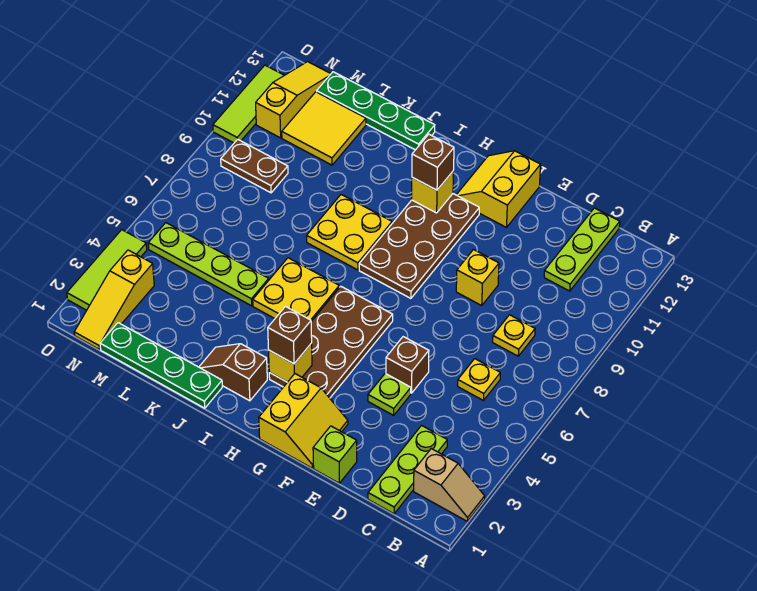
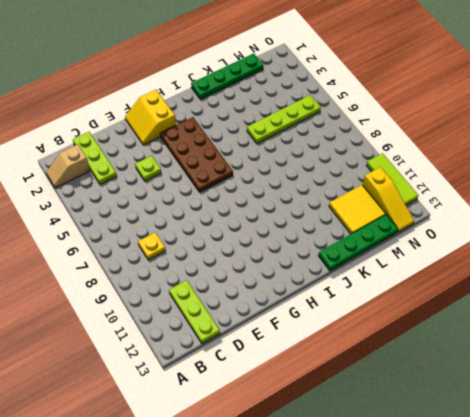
none -> yellow plate C6 level 1
none -> lime brick E1 level 1
none -> brown brick E5 level 1

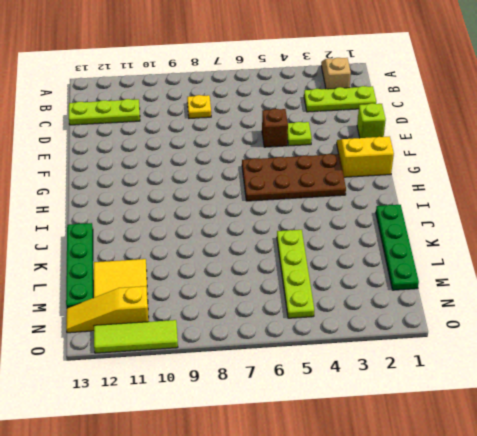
none -> yellow plate C6 level 1
none -> yellow brick E9 level 1
none -> yellow slope F12:G13 level 1 top F

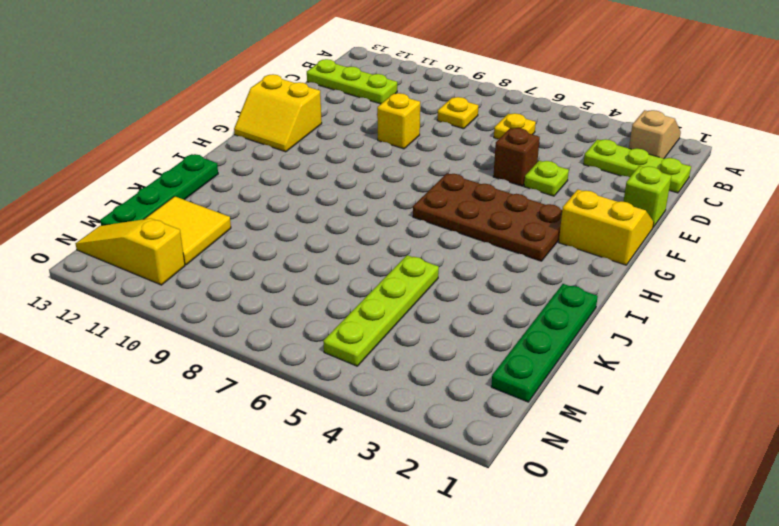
none -> brown plate G8:H11 level 1
none -> brown slope I2:J2 level 1 top I
none -> yellow plate I5:J6 level 1

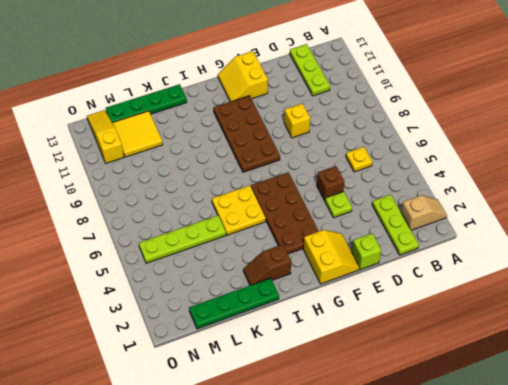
none -> yellow plate C8 level 1
none -> yellow plate I8:J9 level 1
none -> brown plate M9:N9 level 1

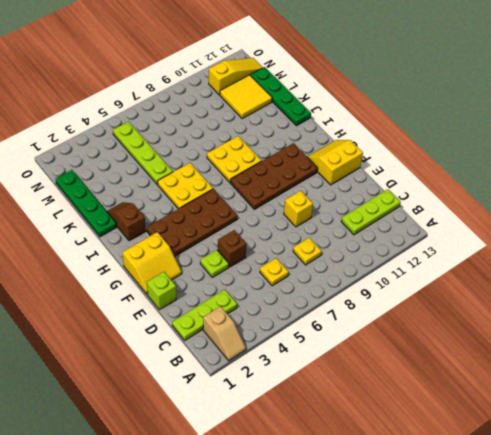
none -> brown plate M9:N9 level 1
none -> yellow slope N1:N3 level 1 top 3
none -> lime tile O2:O4 level 1

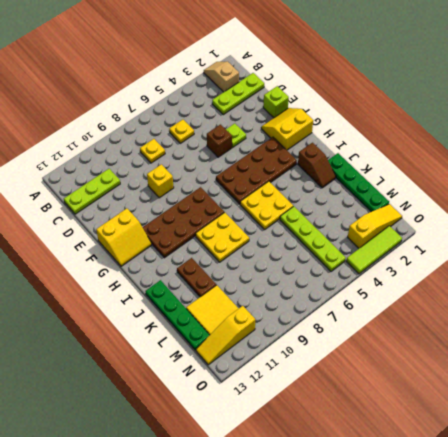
brown plate J11:K11 level 1 -> brown plate M9:N9 level 1
none -> lime tile O10:O12 level 1
none -> yellow brick H3 level 2
none -> yellow brick H11 level 2

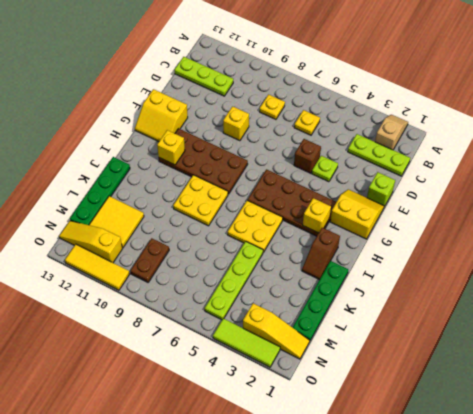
yellow tile O10:O12 level 1 -> lime tile O10:O12 level 1
none -> brown brick H3 level 3
none -> brown brick H11 level 3

